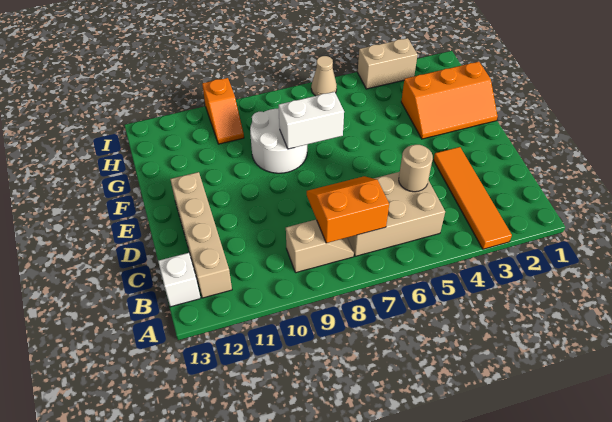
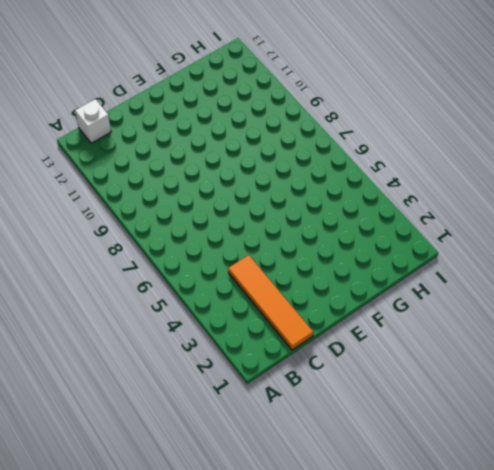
orange tile C1:C4 level 1 -> orange tile A3:D3 level 1
none -> tan brick B5:C7 level 1
none -> tan slope B8:B9 level 1 top 9
none -> tan brick B12:E12 level 1

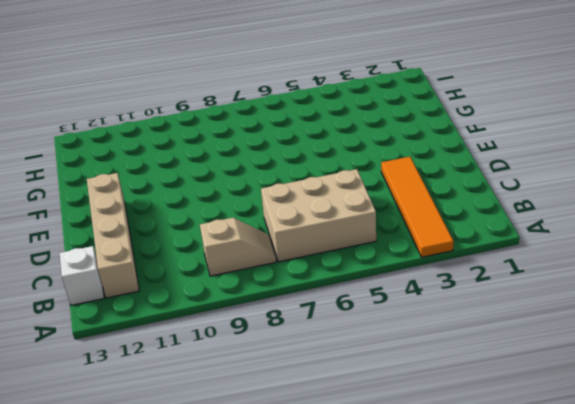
none -> orange slope F1:G3 level 1 top G
none -> white round brick F8:G9 level 1
none -> orange slope H10:I10 level 1 top I

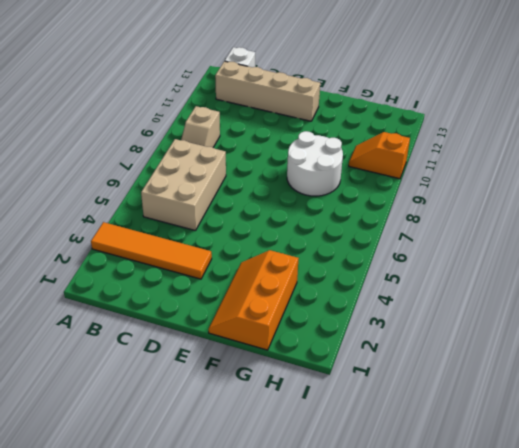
none -> tan brick I3:I4 level 1
none -> tan cone I6 level 1
none -> orange slope B7:C8 level 2 top B

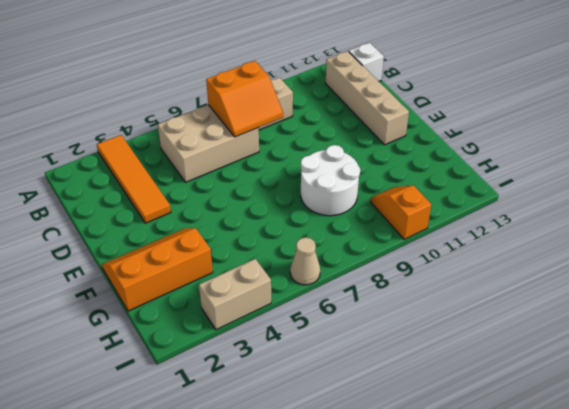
none -> tan round brick C5 level 2
none -> white brick F7:F8 level 2

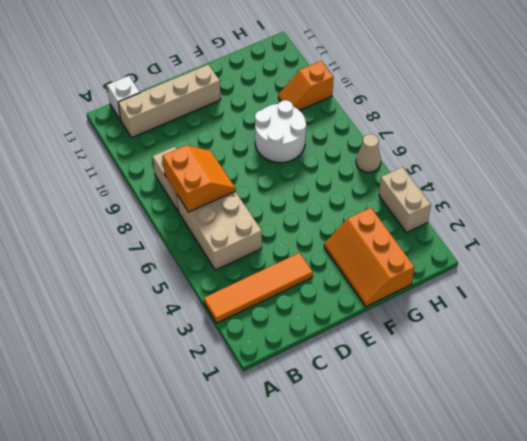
none -> tan round brick C5 level 2
none -> white brick F7:F8 level 2

